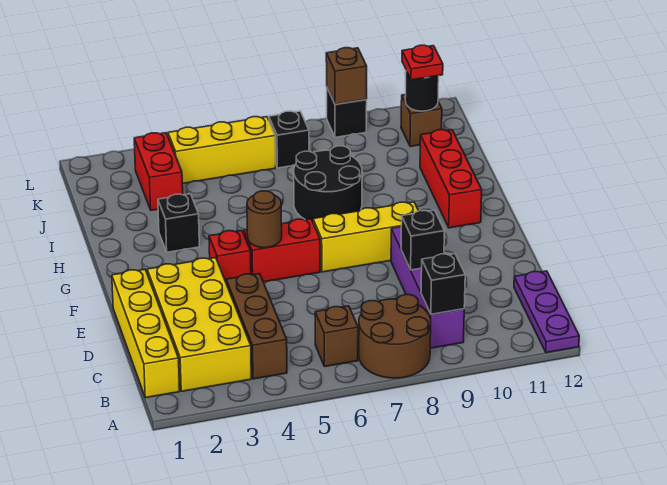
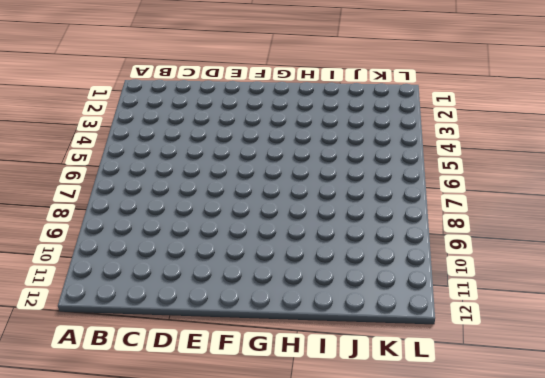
none -> brown round brick A7:B8 level 1
none -> purple plate A12:C12 level 1
none -> yellow brick B1:E1 level 1

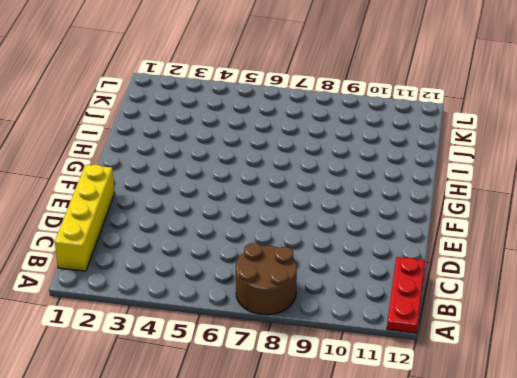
red plate A12:C12 level 1 -> purple plate A12:C12 level 1
none -> yellow brick B2:E3 level 1
none -> brown brick B4:D4 level 1
none -> brown brick B6 level 1

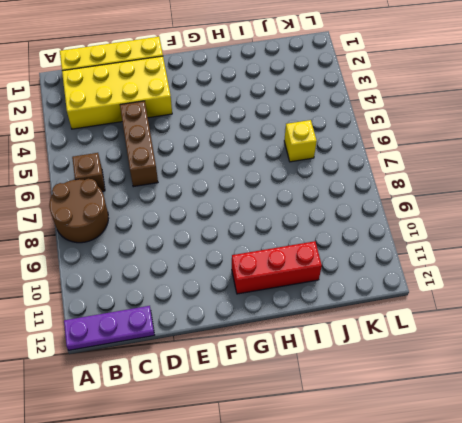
brown brick D4:D6 level 1 -> brown brick B4:D4 level 1
yellow brick J6 level 1 -> none
none -> purple brick B9:E9 level 1
none -> red brick F4 level 1
none -> red brick F5:F6 level 1

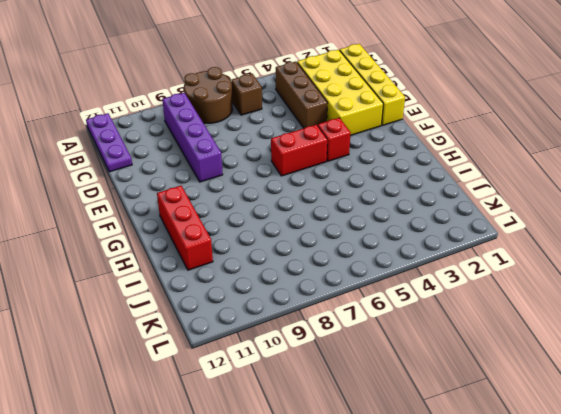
none -> yellow brick F7:F9 level 1
none -> black brick H3 level 1
none -> black round brick H7:I8 level 1

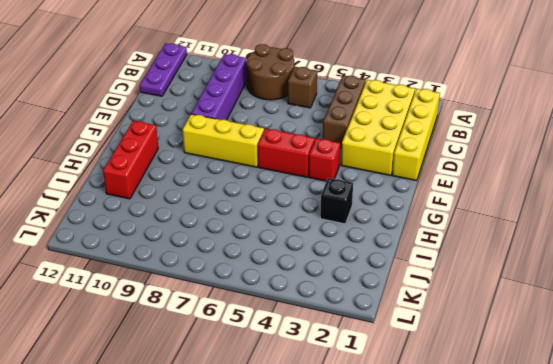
none -> black round brick H7:I8 level 1
none -> red brick J3:K3 level 1
none -> yellow brick K4:K6 level 1

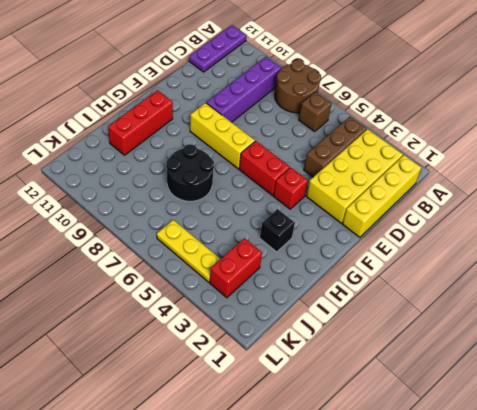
yellow plate K4:K6 level 1 -> yellow brick K4:K6 level 1
none -> black brick K7 level 1
none -> brown brick K11 level 1
none -> black brick L9 level 1

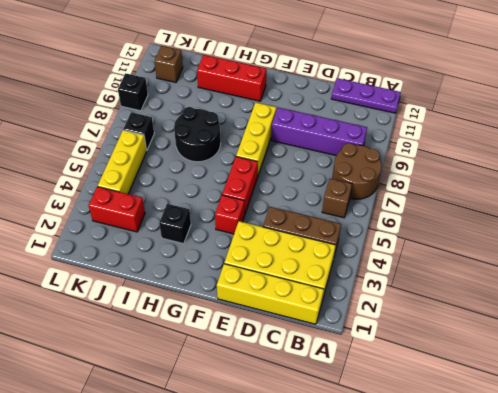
none -> black brick B9 level 2
none -> black brick D9 level 2
none -> brown round brick F5 level 2

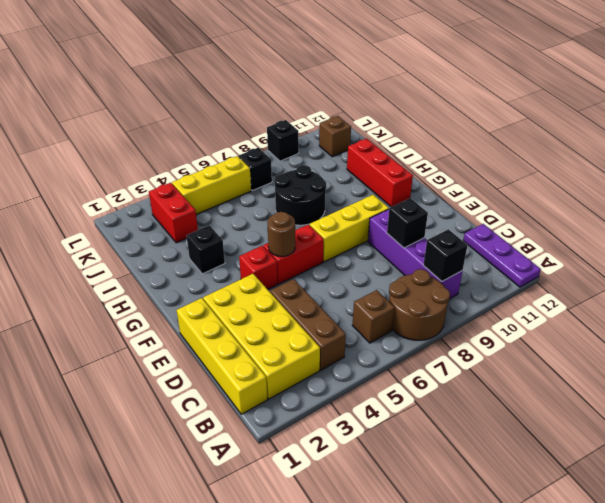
none -> black round brick K11 level 2
none -> brown brick L9 level 2
none -> red plate K11 level 3

